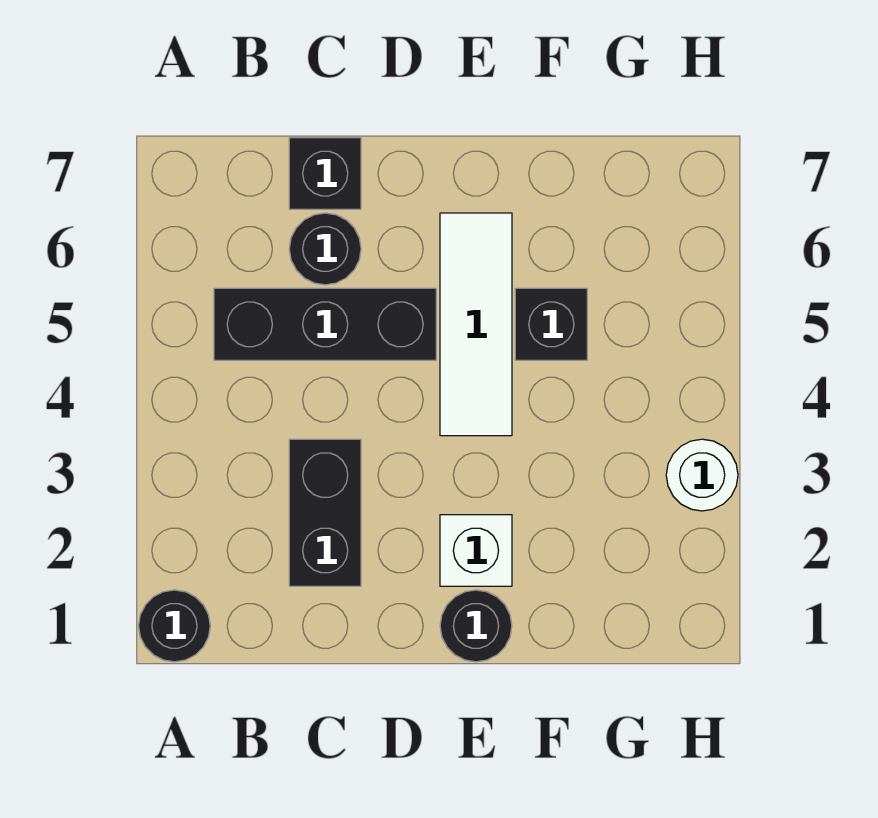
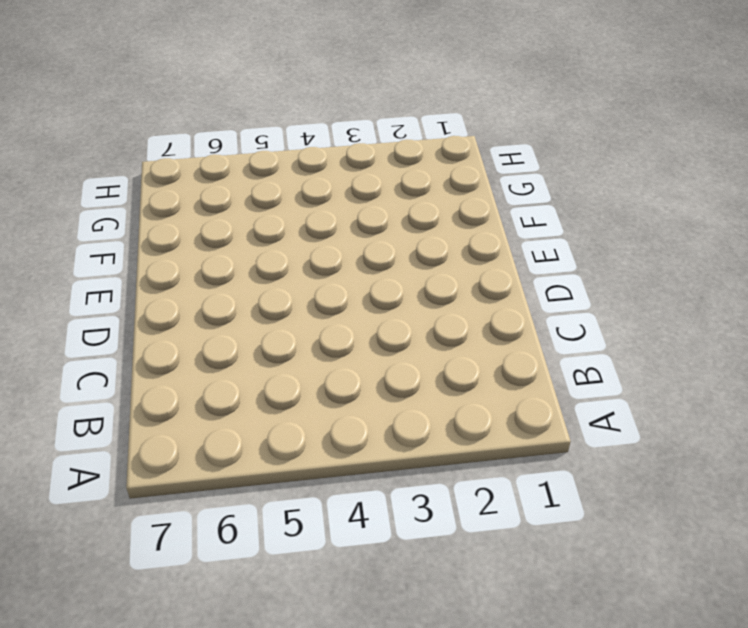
none -> black round brick A1 level 1
none -> black brick B5:D5 level 1

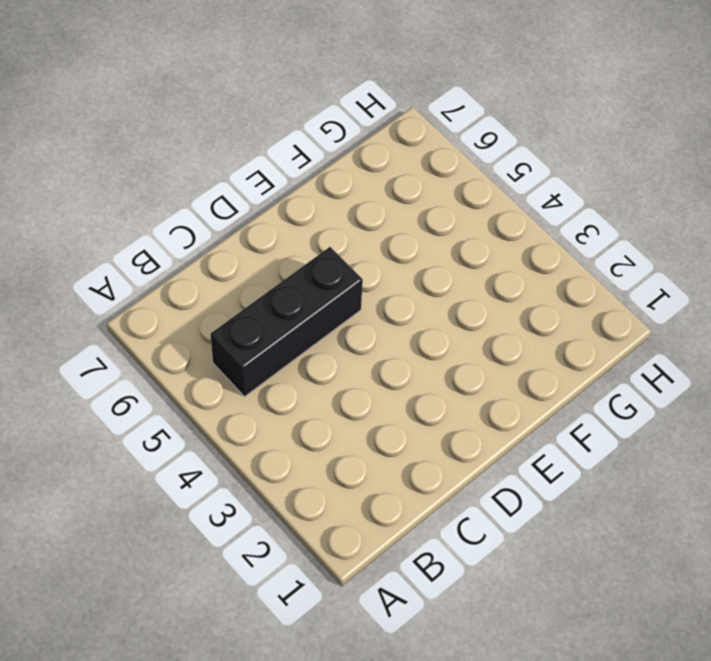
none -> black round brick A1 level 1
none -> black brick C2:C3 level 1

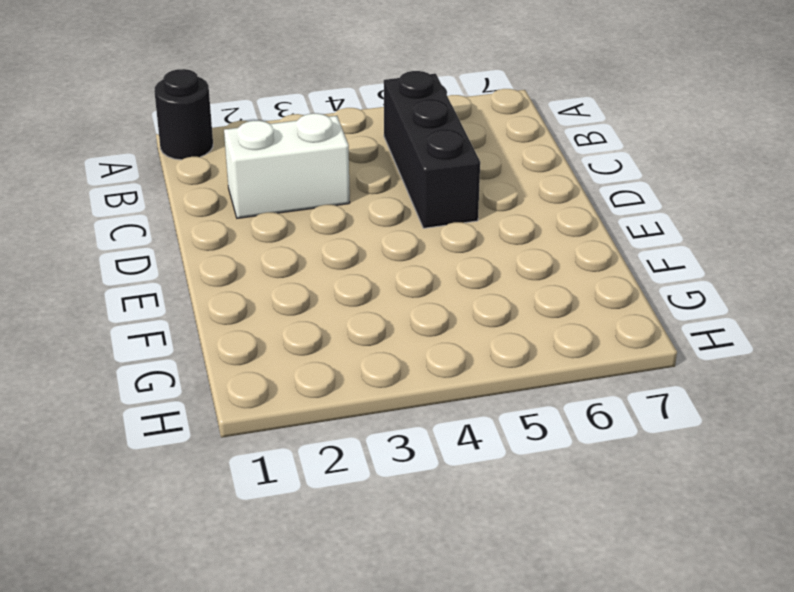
white brick C2:C3 level 1 -> black brick C2:C3 level 1
none -> black round brick C6 level 1
none -> black brick C7 level 1

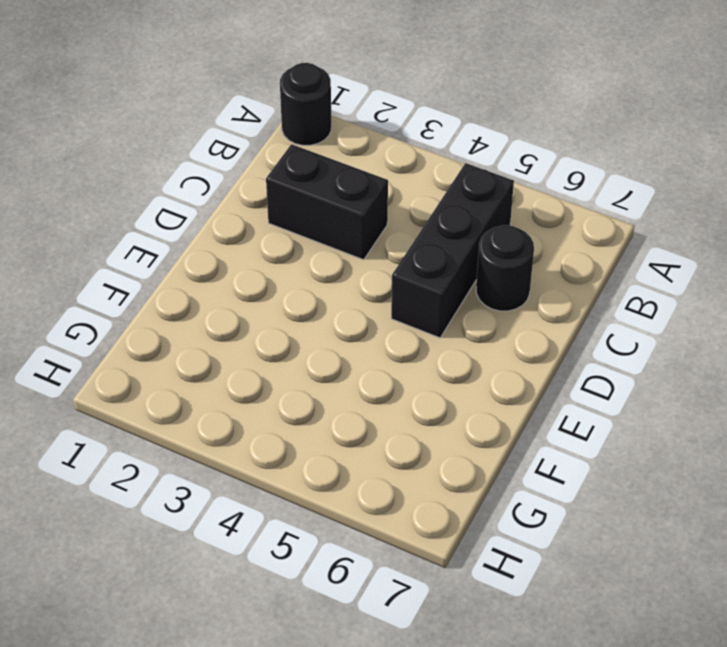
none -> black brick C7 level 1
none -> black round brick E1 level 1

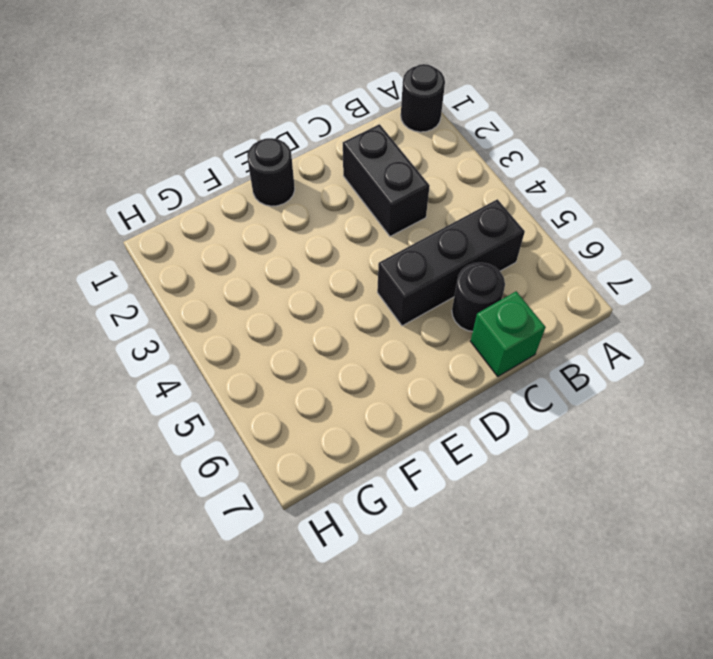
green brick C7 level 1 -> black brick C7 level 1
none -> white brick E2 level 1
none -> white tile E4:E6 level 1

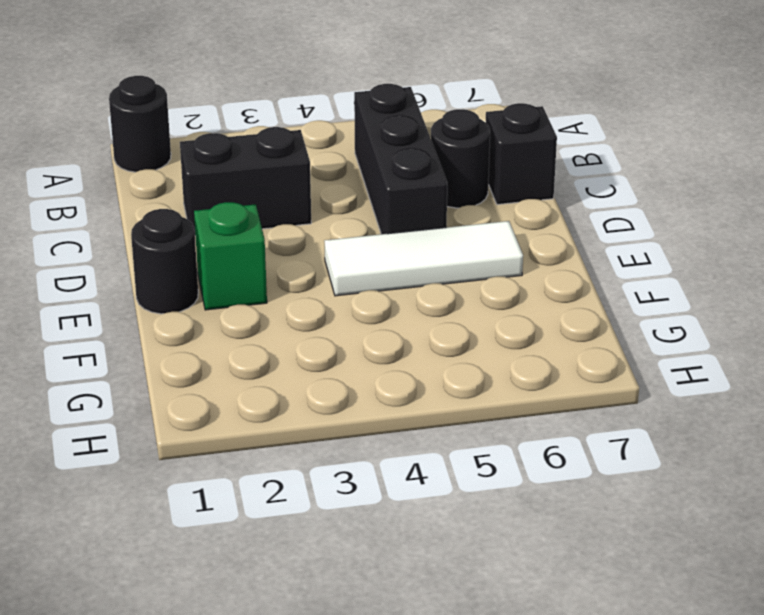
green brick E2 level 1 -> white brick E2 level 1
none -> black brick F5 level 1
none -> white round brick H3 level 1

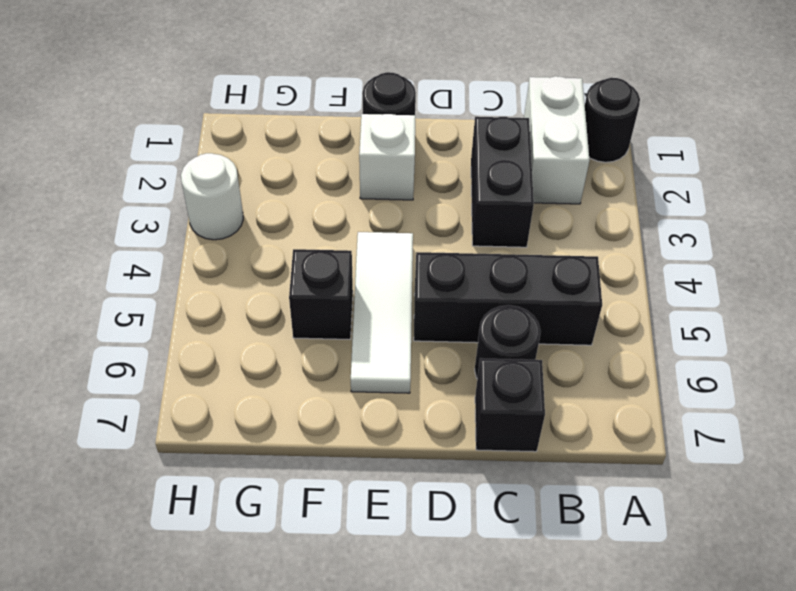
white brick B1:B2 level 1 -> none

